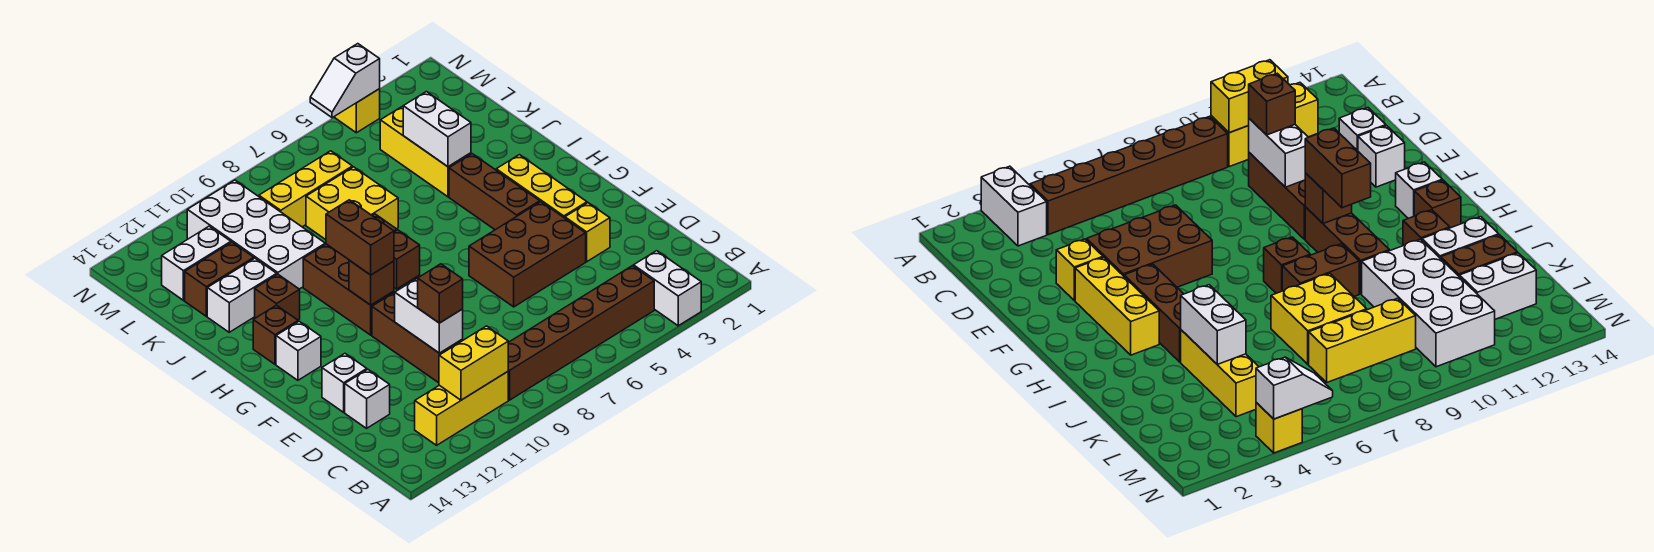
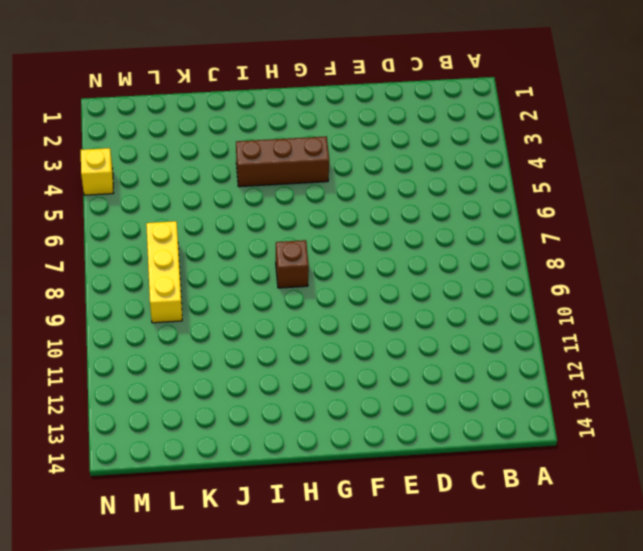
none -> white brick A3:B3 level 1
none -> brown brick B4:B9 level 1
none -> yellow brick B10:B12 level 1
none -> brown brick D10:F10 level 1

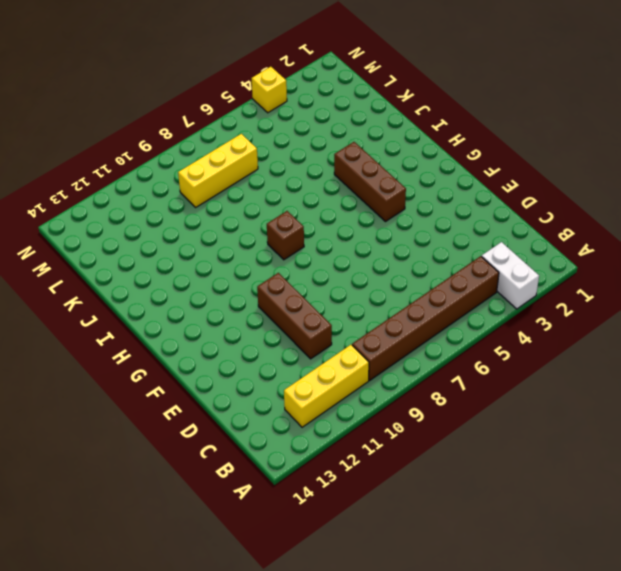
none -> white brick D13 level 1
none -> yellow brick E3 level 1
none -> brown brick E4:F6 level 1
none -> white brick E13 level 1

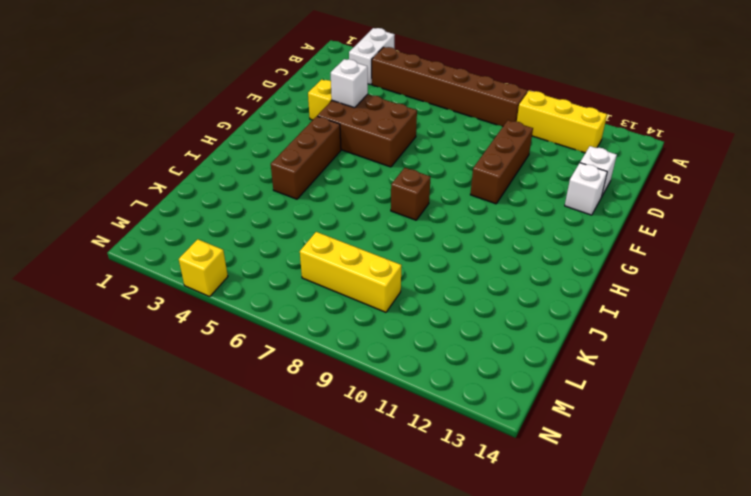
white brick E4 level 2 -> white brick G13 level 1
none -> yellow brick F3:H3 level 1
none -> brown brick G10:I10 level 1
none -> brown brick H13 level 1
none -> brown brick I8:I9 level 1

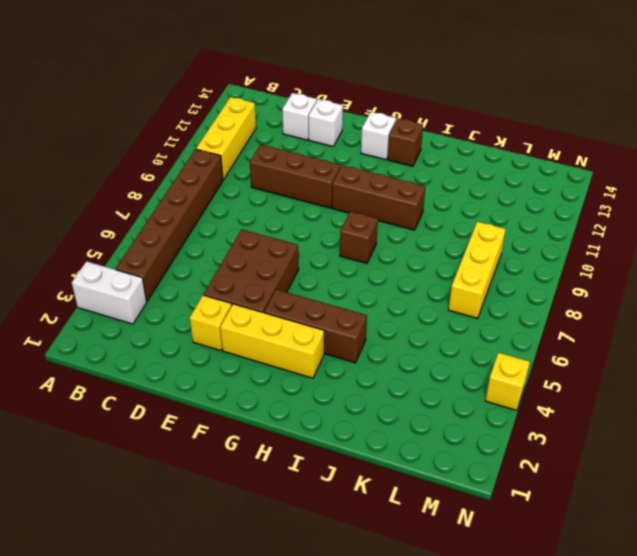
none -> brown brick I8:I9 level 1
none -> brown brick I12 level 1
none -> yellow brick J4:L4 level 1
none -> yellow brick J7:K8 level 1

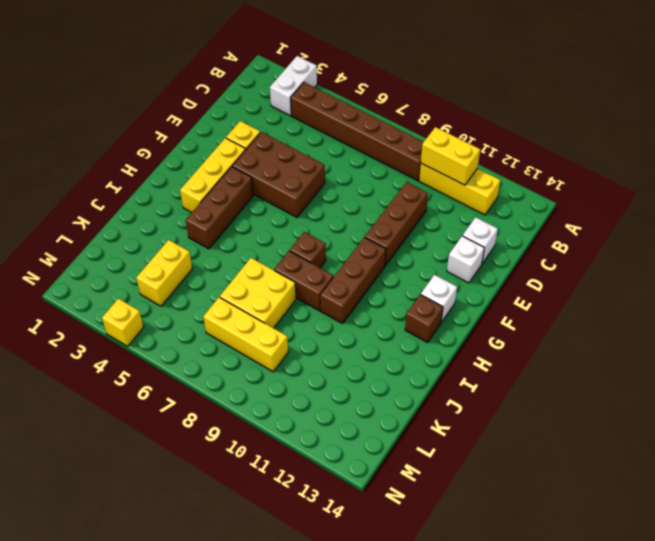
yellow brick K4:L4 level 1 -> yellow brick J4:L4 level 1
none -> brown brick I12 level 1
none -> white brick J10:M11 level 1
none -> white brick J12:J13 level 1
none -> brown brick K12:K13 level 1

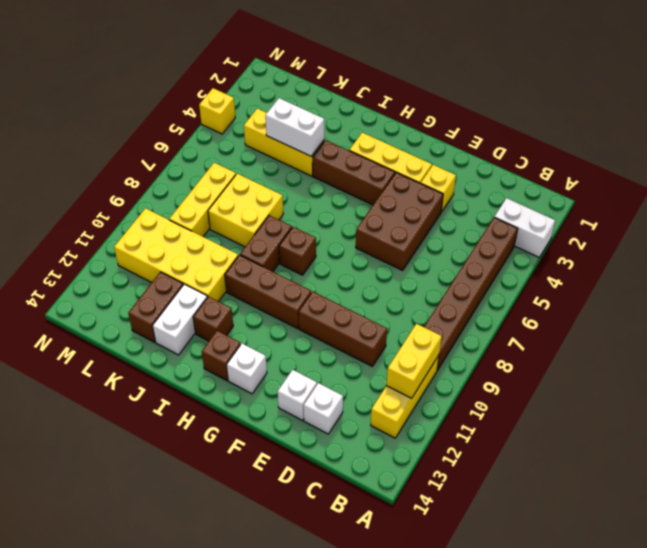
yellow brick J10:M11 level 1 -> white brick J10:M11 level 1
none -> white brick L12:L13 level 1
none -> white brick D10:E10 level 2
none -> brown brick G10 level 2
none -> white slope N4:N5 level 2 top 4

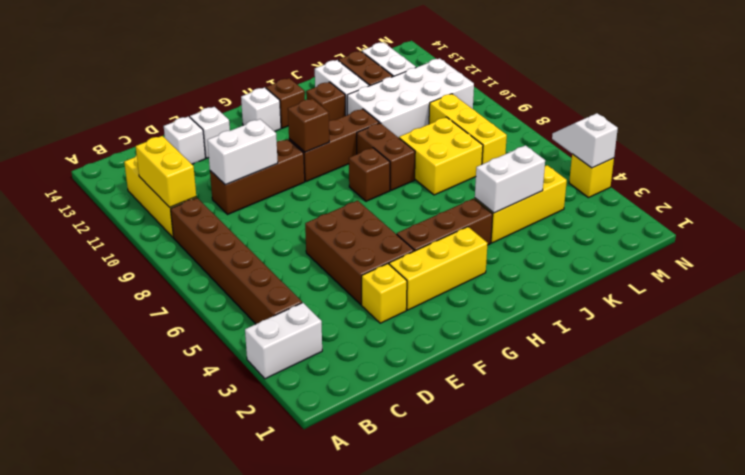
none -> brown brick D10 level 3
none -> brown brick G10:H10 level 3

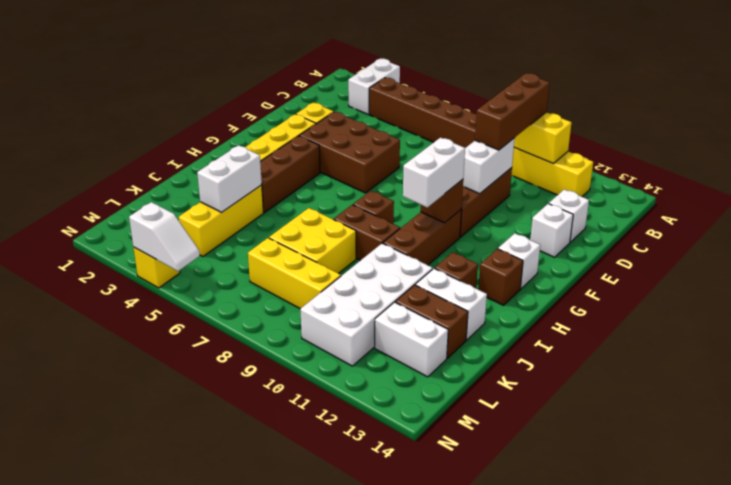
brown brick B10:D10 level 3 -> brown brick D10 level 3
white brick G10:H10 level 3 -> brown brick G10:H10 level 3

